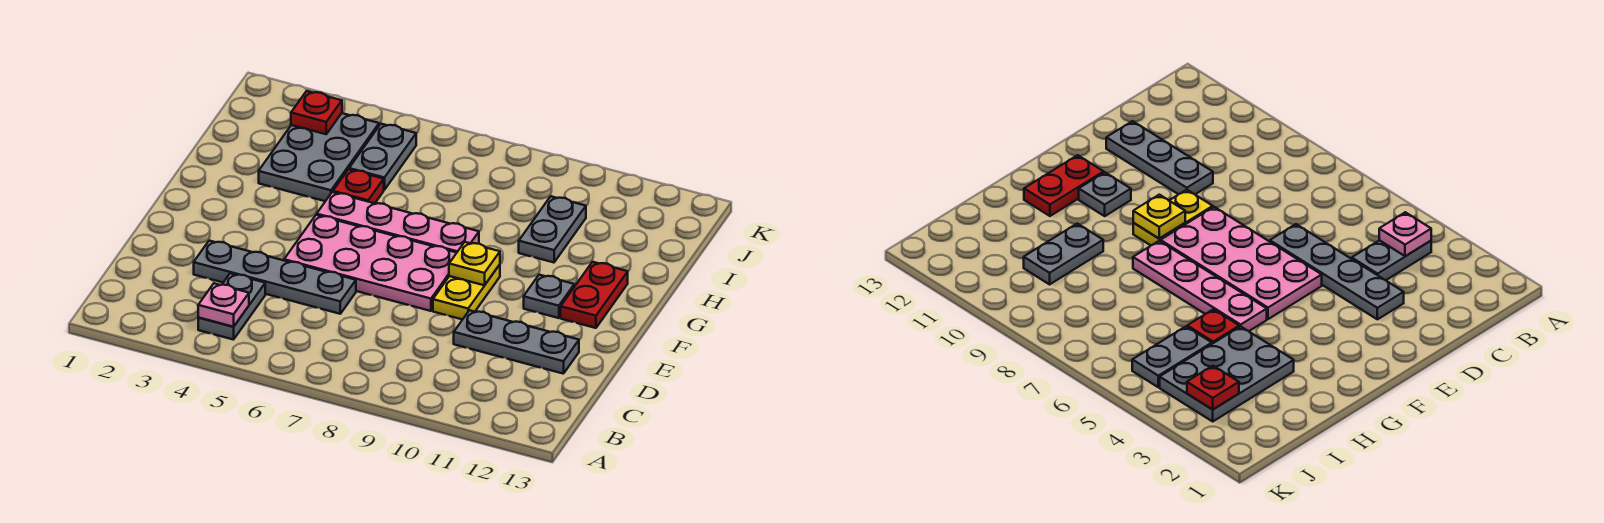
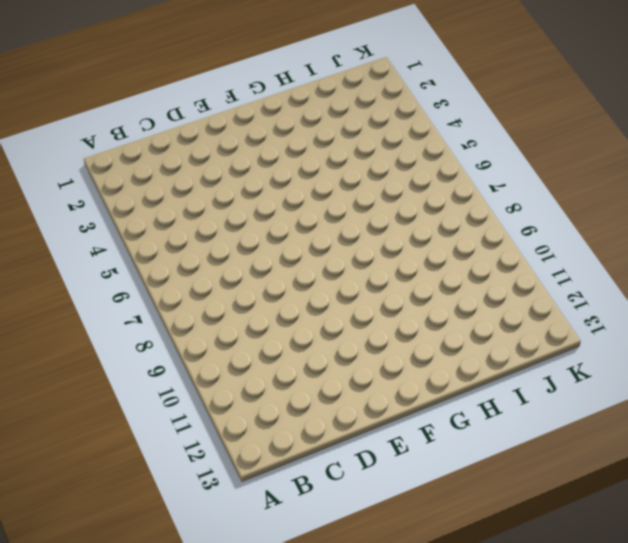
none -> grey plate B4:C4 level 1
none -> grey plate D3:D6 level 1
none -> grey plate D10:D12 level 1

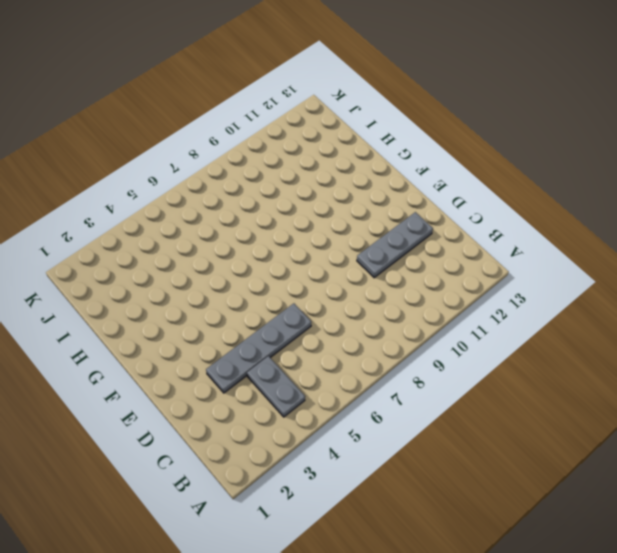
none -> pink plate E5:F8 level 1
none -> yellow plate E9:F9 level 1
none -> grey plate F11 level 1

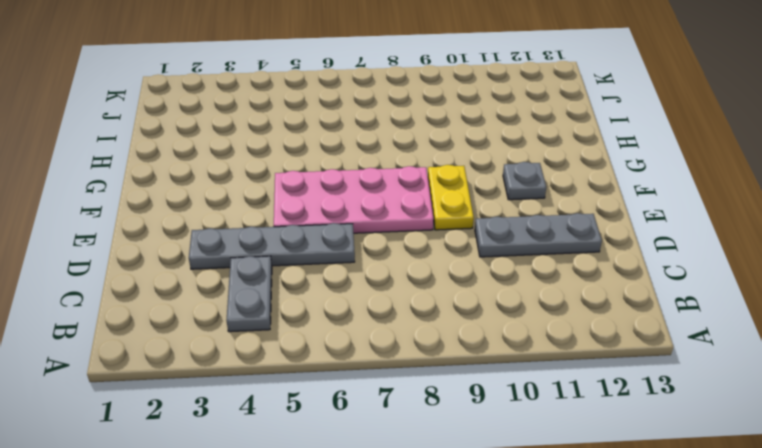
none -> red plate F12:G12 level 1
none -> pink plate G5:G8 level 1
none -> grey plate H3:J4 level 1

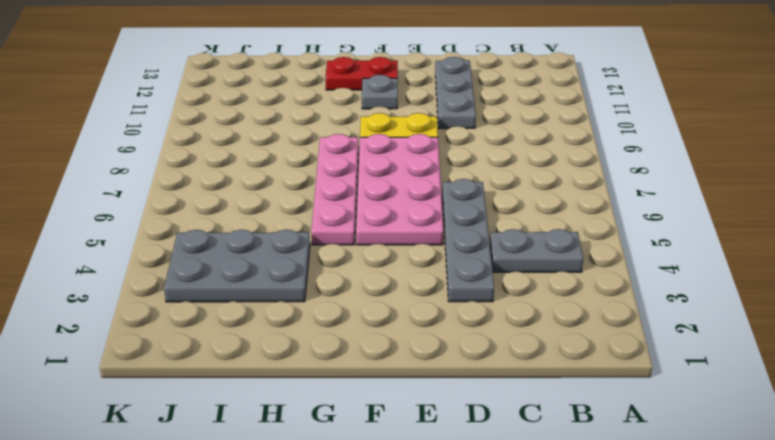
none -> red plate H5 level 1
none -> grey plate H10:I10 level 1
none -> grey plate I5:J5 level 1

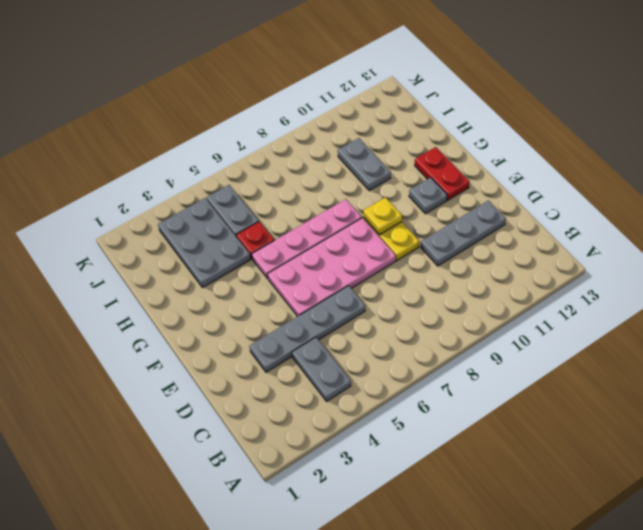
none -> pink plate B4 level 2
none -> red plate J3 level 2

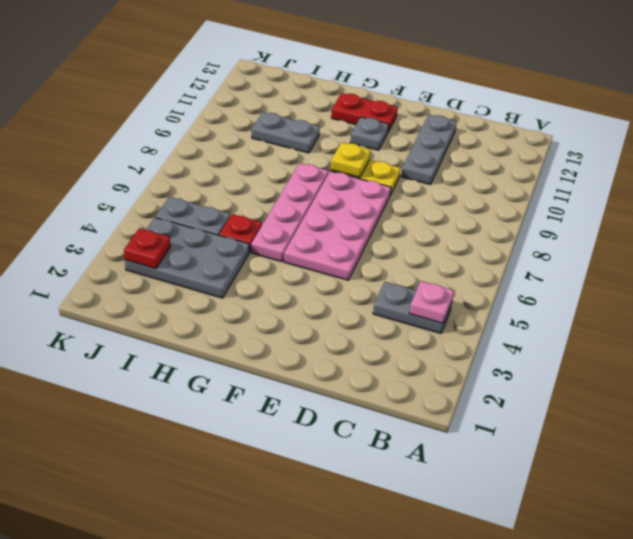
none -> grey plate D3:D6 level 1

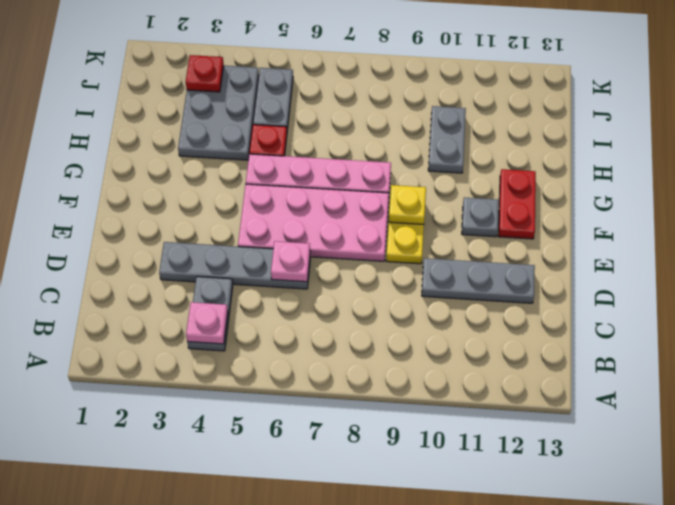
pink plate D6 level 2 -> none

